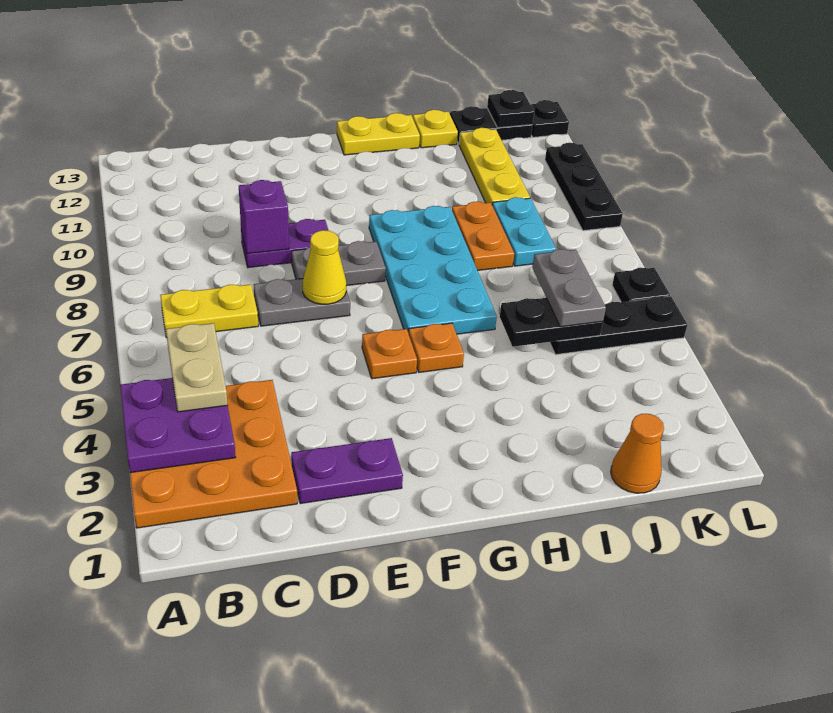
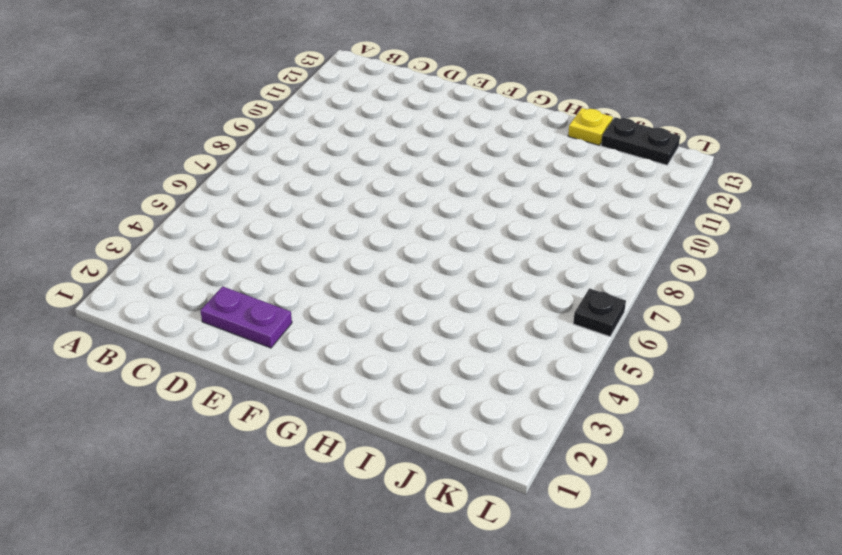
none -> orange plate A2:C4 level 1
none -> yellow plate B7:C7 level 1
none -> grey plate D7:E7 level 1

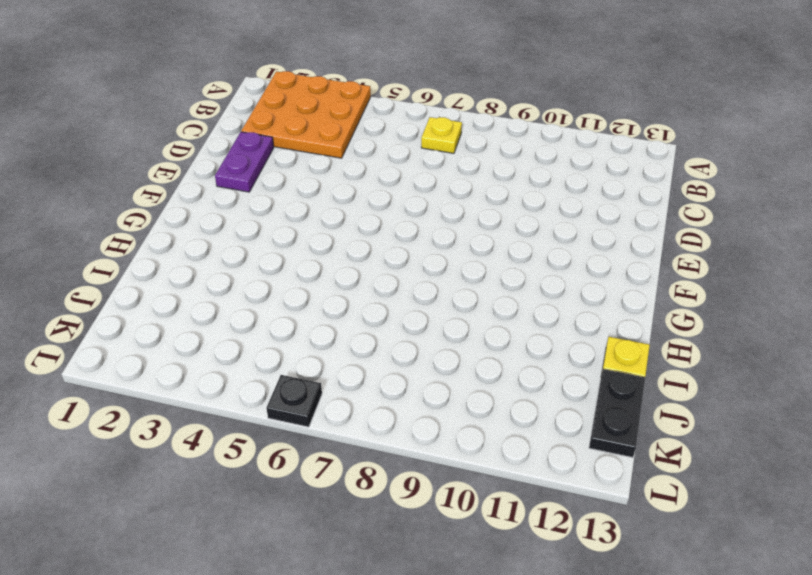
yellow plate B7 level 1 -> yellow plate B7:C7 level 1
none -> grey plate D7:E7 level 1
none -> purple plate D9:E9 level 1
none -> grey plate E8:F8 level 1

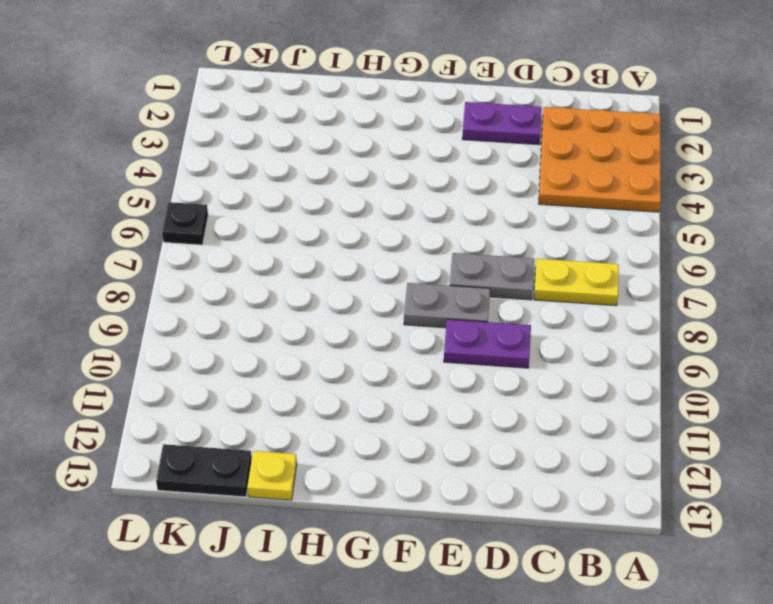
none -> orange plate F5 level 1
none -> orange plate G5 level 1
none -> cyan plate G6:H9 level 1

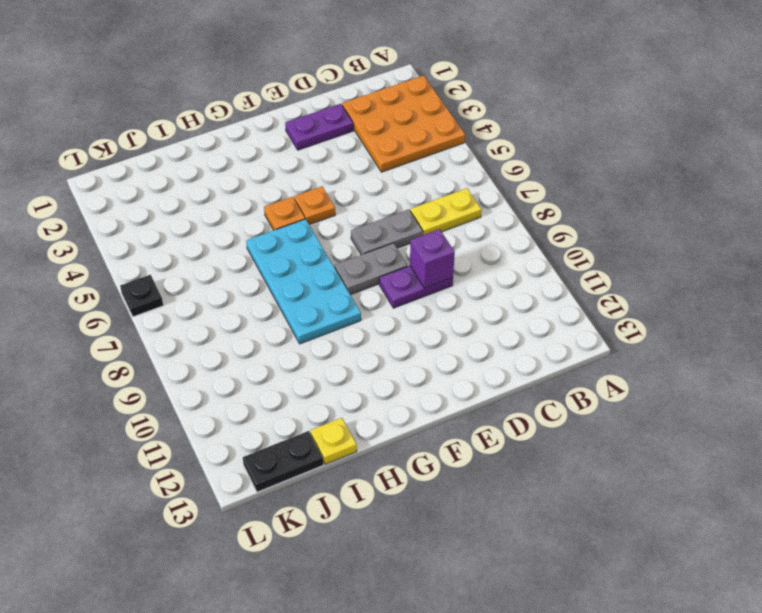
none -> yellow plate G13:H13 level 1
none -> orange plate I8:I9 level 1
none -> orange cone J1 level 1

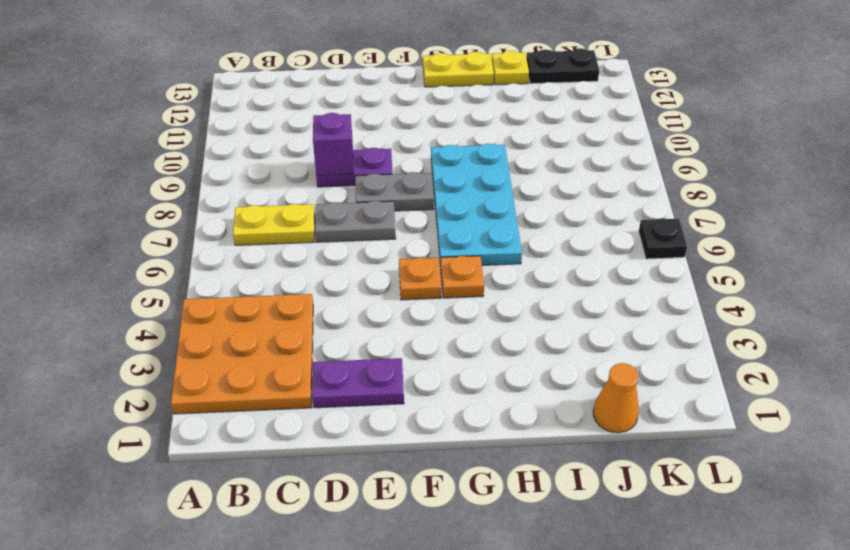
none -> orange plate I8:I9 level 1
none -> black plate J5:L5 level 1
none -> cyan plate J8:J9 level 1

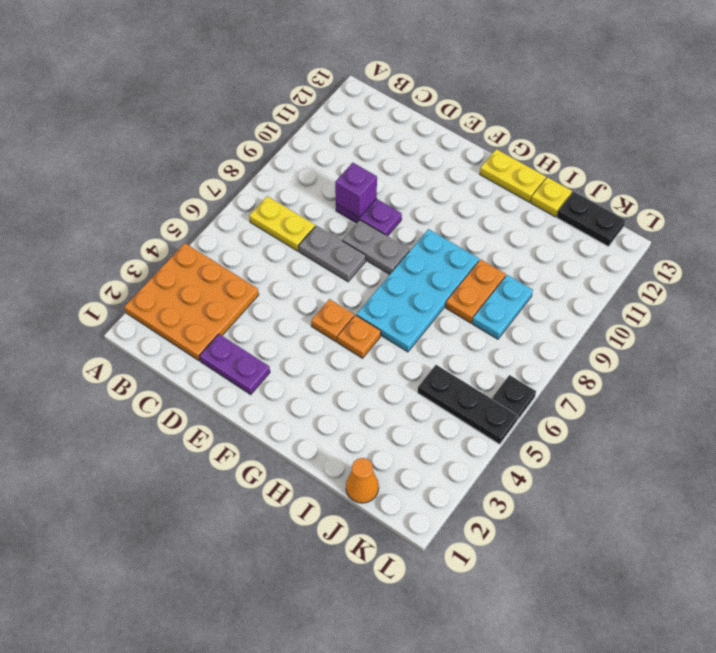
none -> yellow plate J10:J12 level 1
none -> black plate L9:L11 level 1
none -> black plate L13 level 1

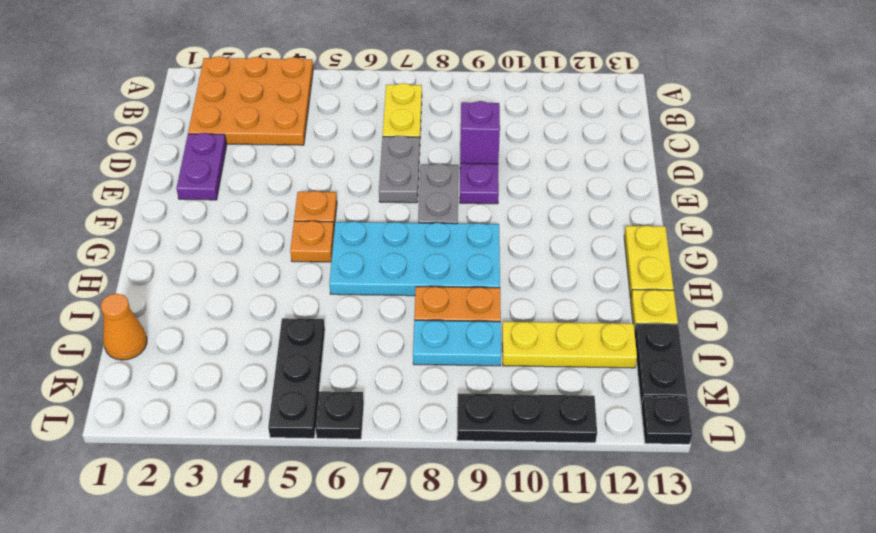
none -> purple plate A3:B4 level 2
none -> yellow cone E7 level 2
none -> black plate I5:J5 level 2

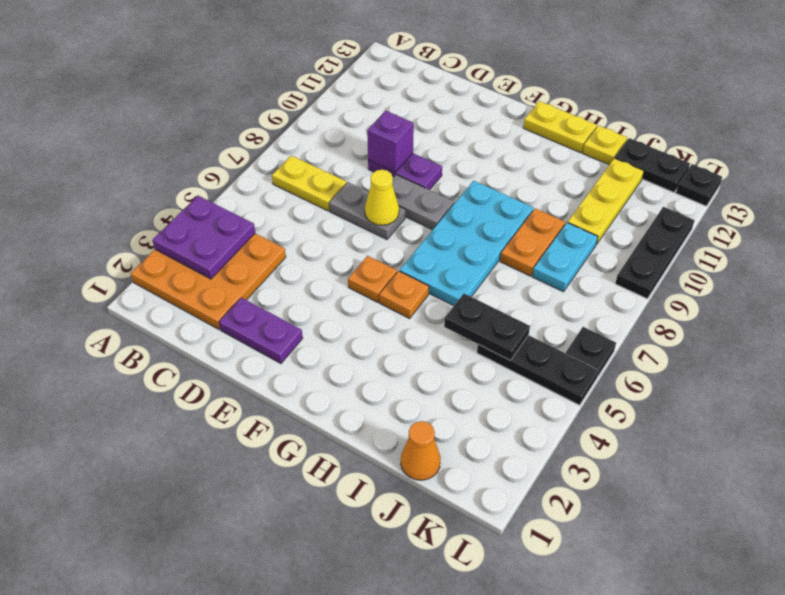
none -> black plate K13 level 2
none -> tan plate B4:B5 level 3
none -> grey plate J5:J6 level 3

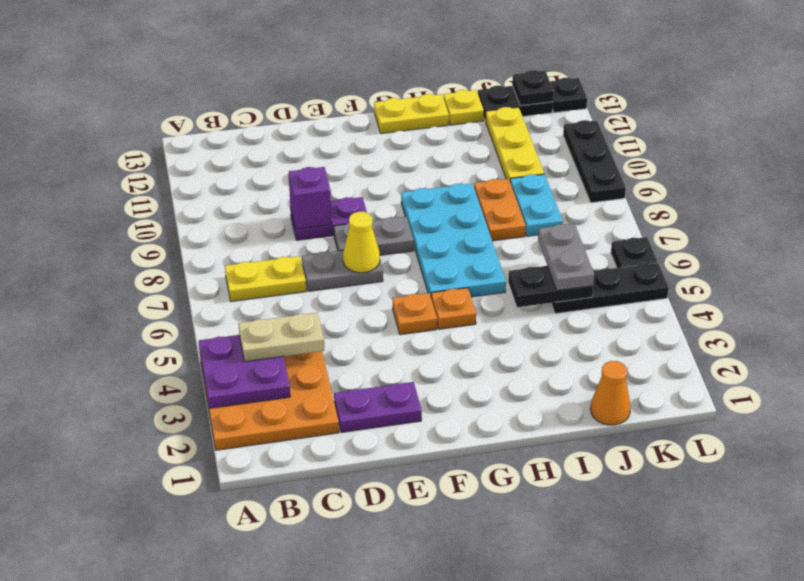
tan plate B4:C4 level 3 -> tan plate B4:B5 level 3

